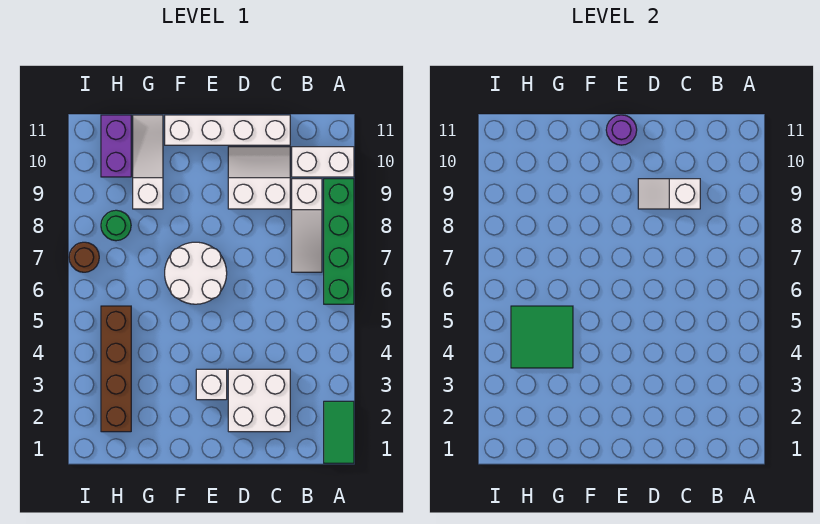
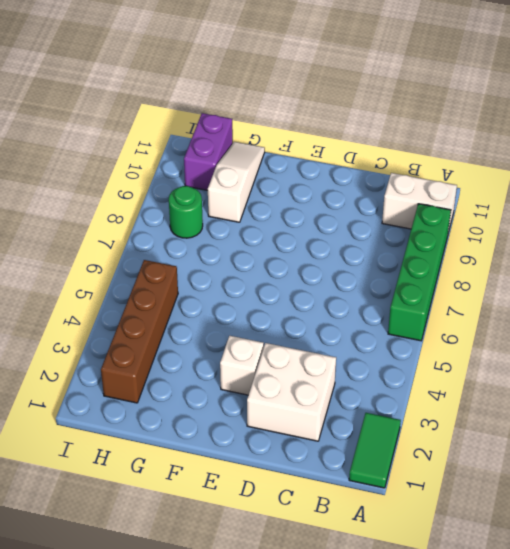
none -> white slope B7:B9 level 1 top 9
none -> white slope C9:D10 level 1 top 9
none -> white brick C11:F11 level 1

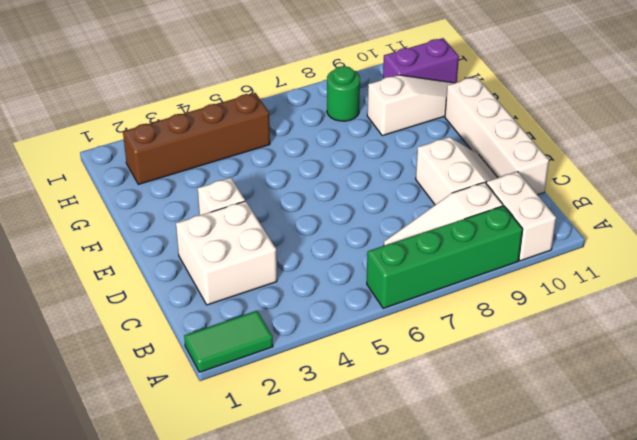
none -> white round brick E6:F7 level 1
none -> brown round brick I7 level 1
none -> white slope C9:D9 level 2 top C

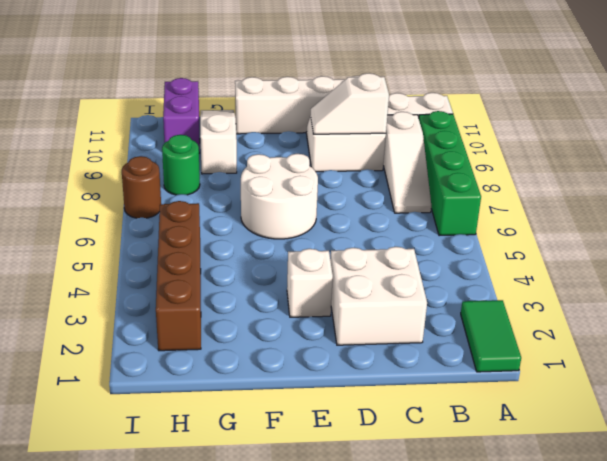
none -> purple round brick E11 level 2
none -> green tile G4:H5 level 2

